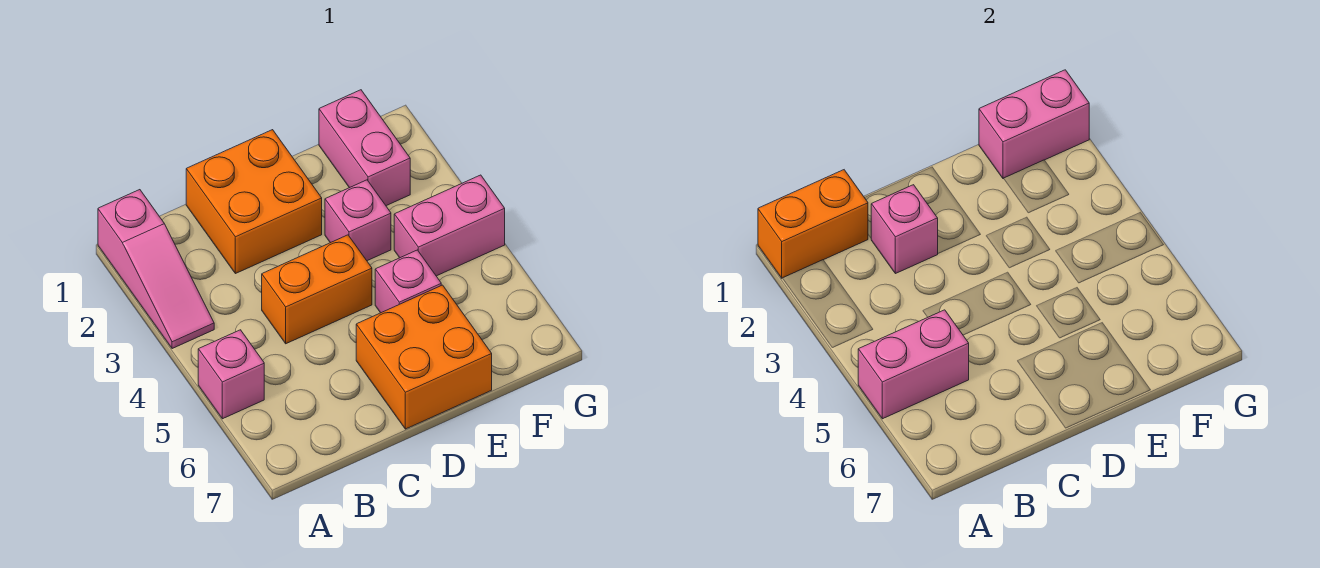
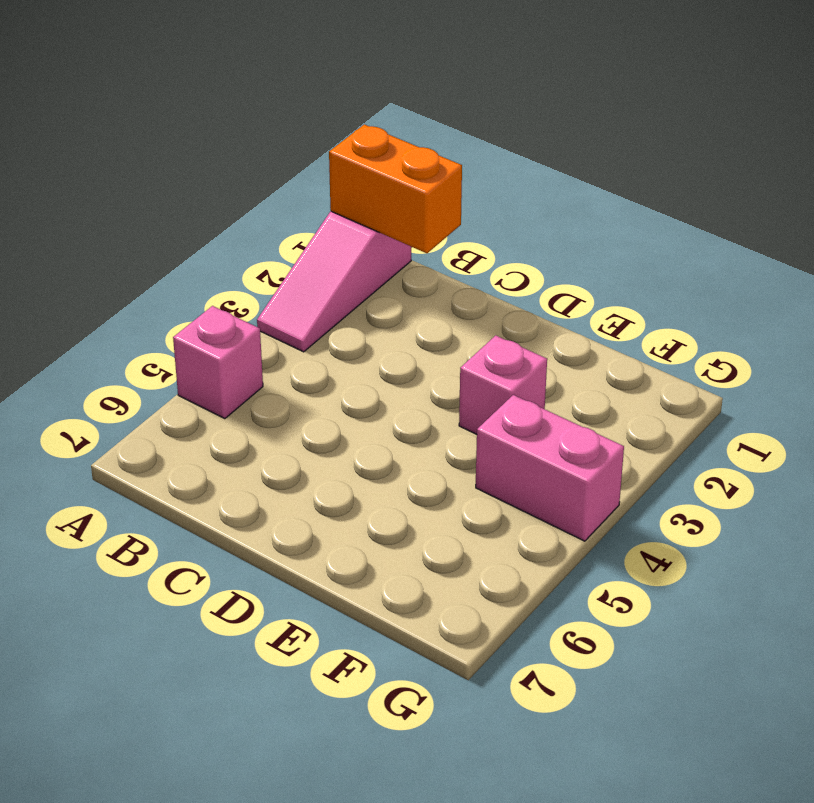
none -> orange brick C1:D2 level 1
none -> orange brick C4:D4 level 1
none -> orange brick D6:E7 level 1

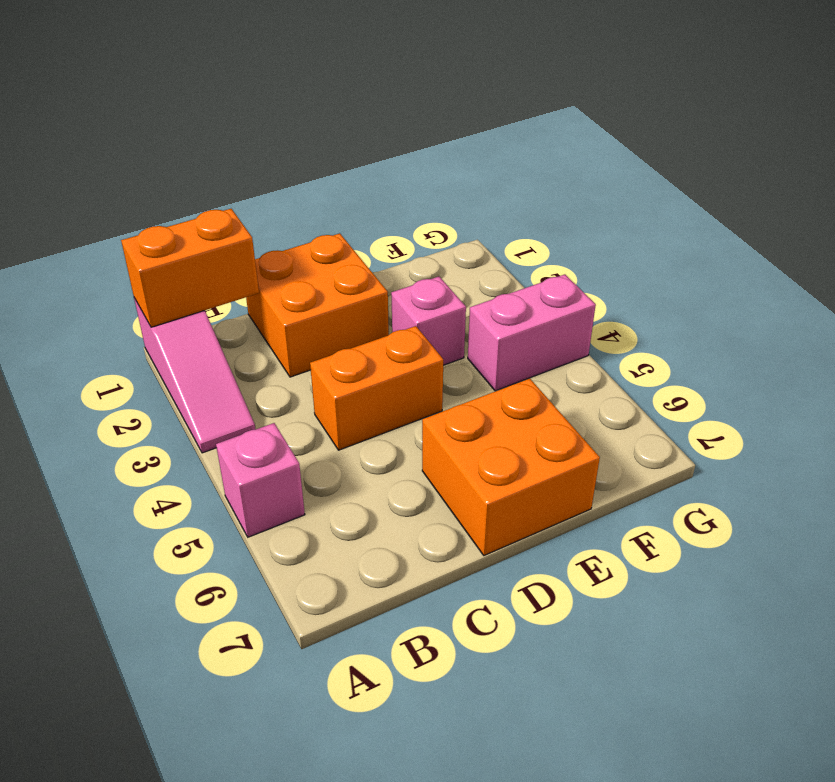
none -> pink brick E5 level 1
none -> pink brick F1:F2 level 1
none -> pink brick A5:B5 level 2

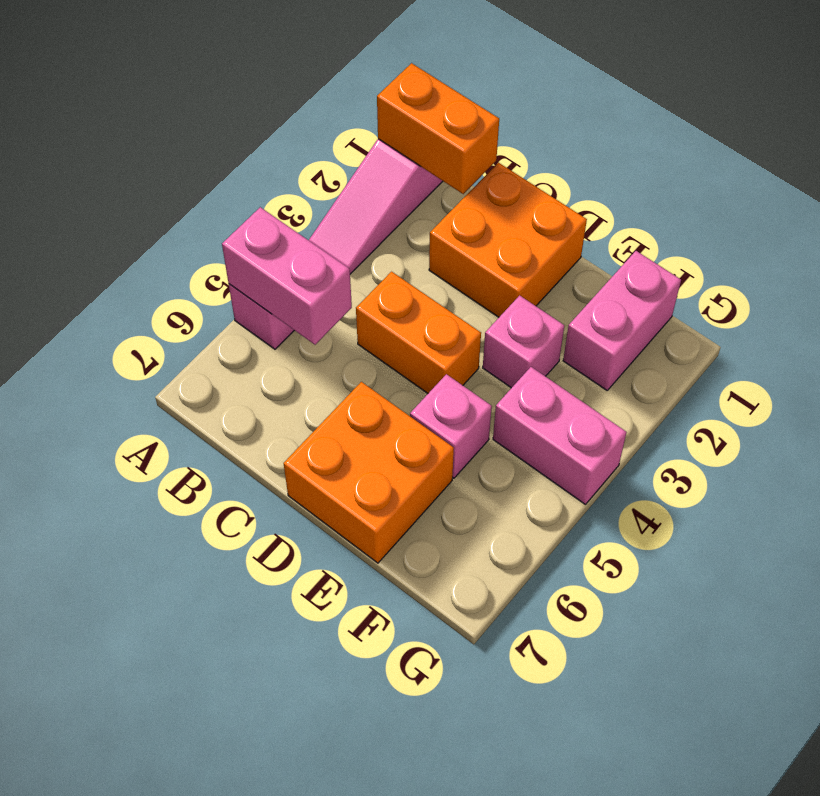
none -> pink brick C2 level 2
none -> pink brick F1:G1 level 2

